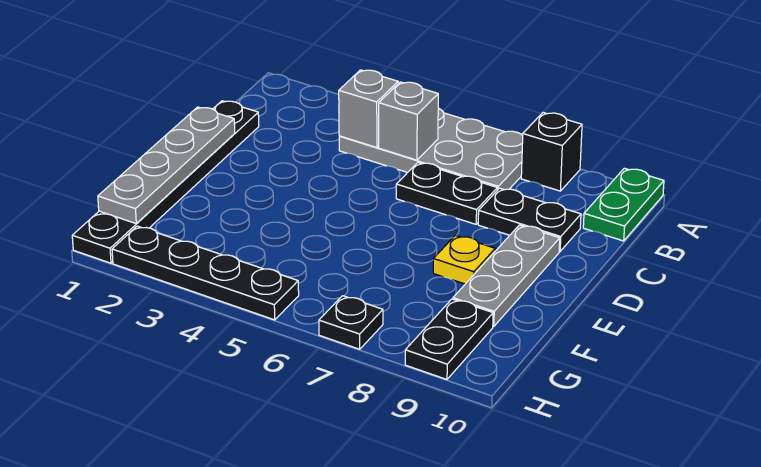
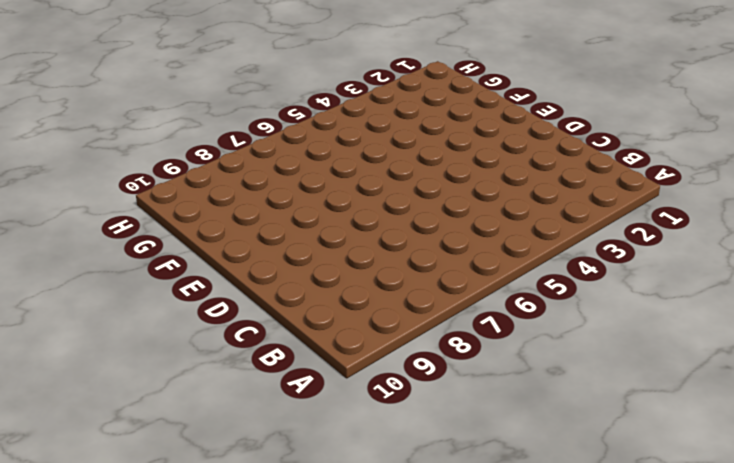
none -> grey plate A4:B7 level 1
none -> black brick A8 level 1
none -> green plate A10:B10 level 1

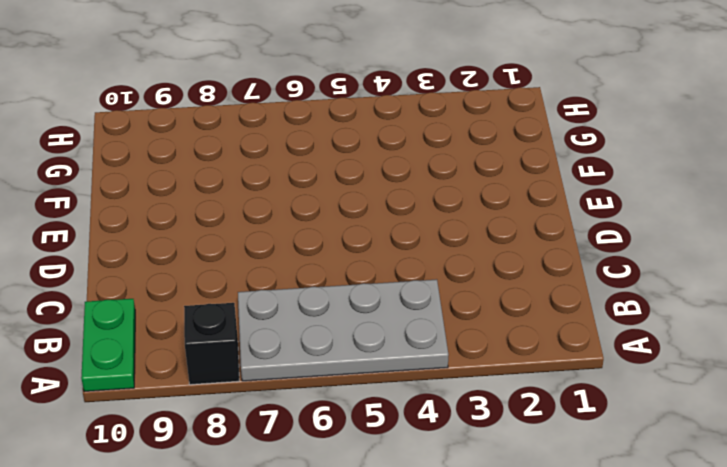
none -> black plate C1:H1 level 1
none -> black plate C6:C7 level 1
none -> black plate C8:C9 level 1

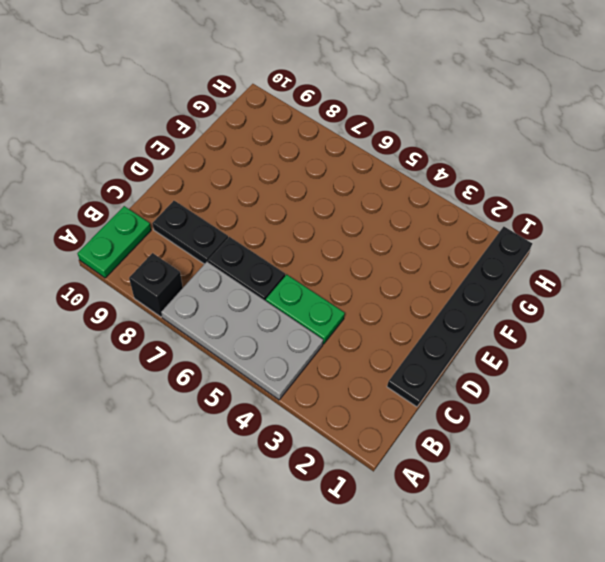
green plate C4:C5 level 1 -> none
none -> grey plate D9:F9 level 1
none -> yellow plate E8 level 1
none -> black plate G9:H9 level 1

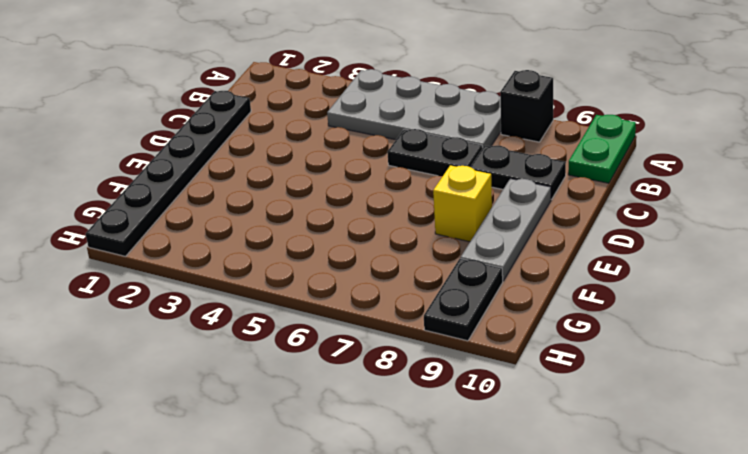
yellow brick E8 level 1 -> yellow plate E8 level 1
none -> black plate H2:H5 level 1
none -> black plate H7 level 1
none -> grey brick B4 level 2

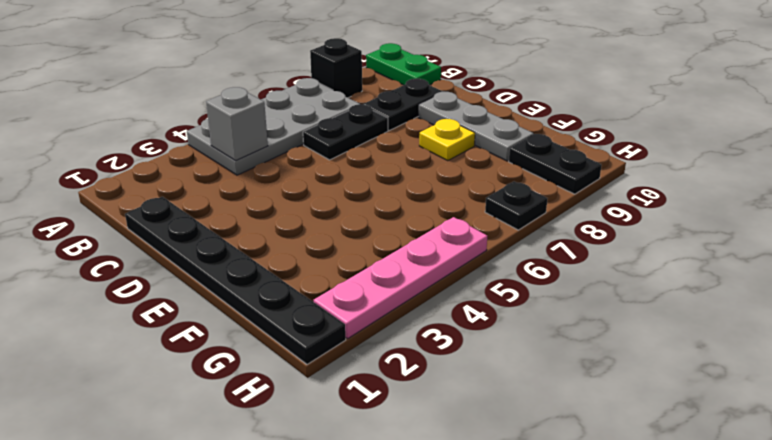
pink plate H2:H5 level 1 -> black plate H2:H5 level 1
none -> grey brick B5 level 2
none -> grey plate D1:G1 level 2

